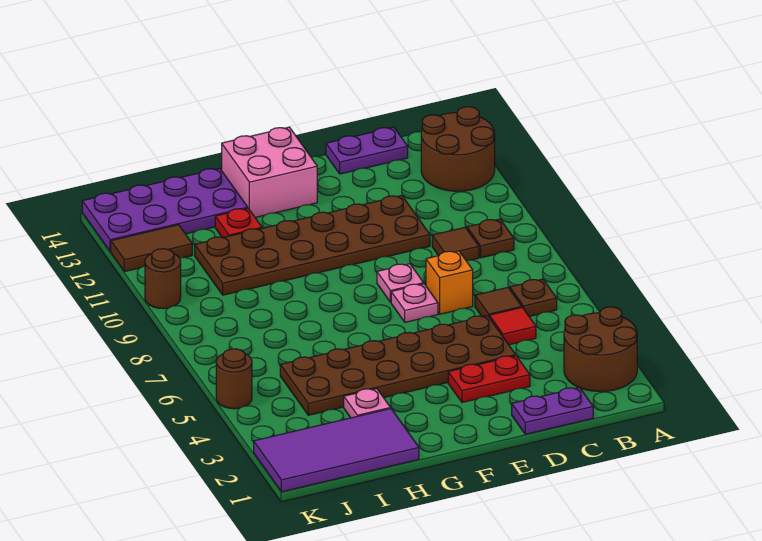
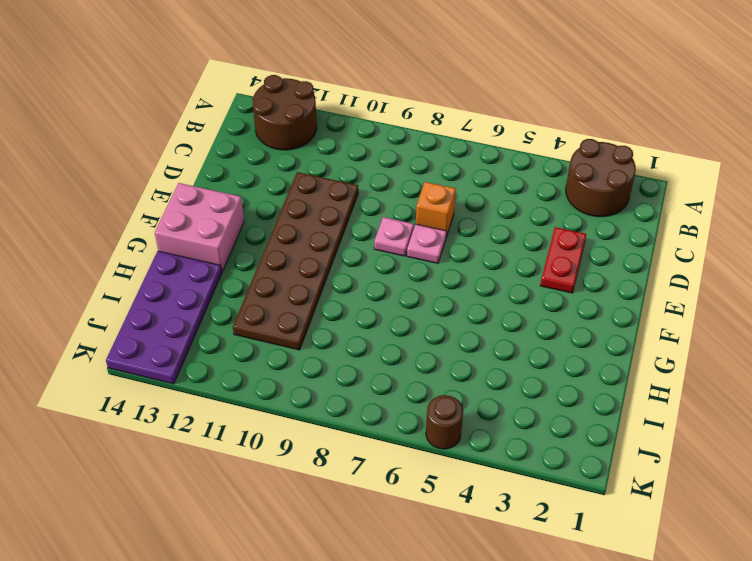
none -> brown plate B6 level 1
none -> brown plate B9 level 1
none -> purple plate C1:D1 level 1

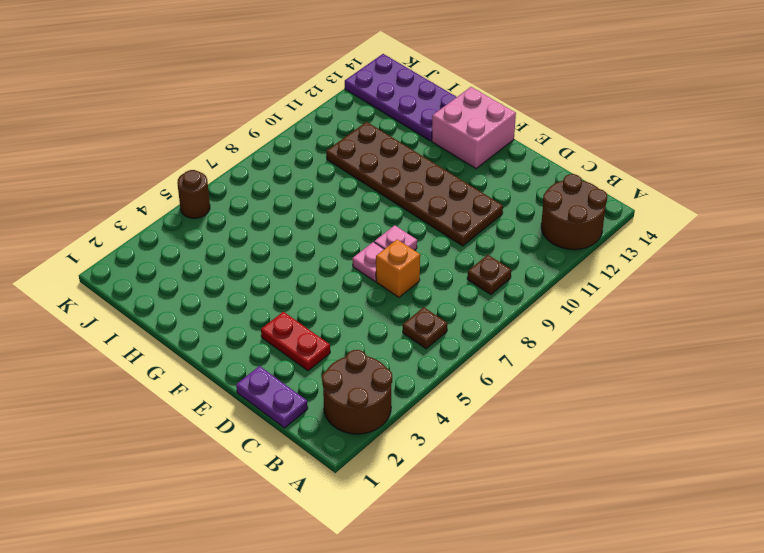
none -> red tile C5 level 1
none -> brown tile C6 level 1
none -> brown tile C9 level 1

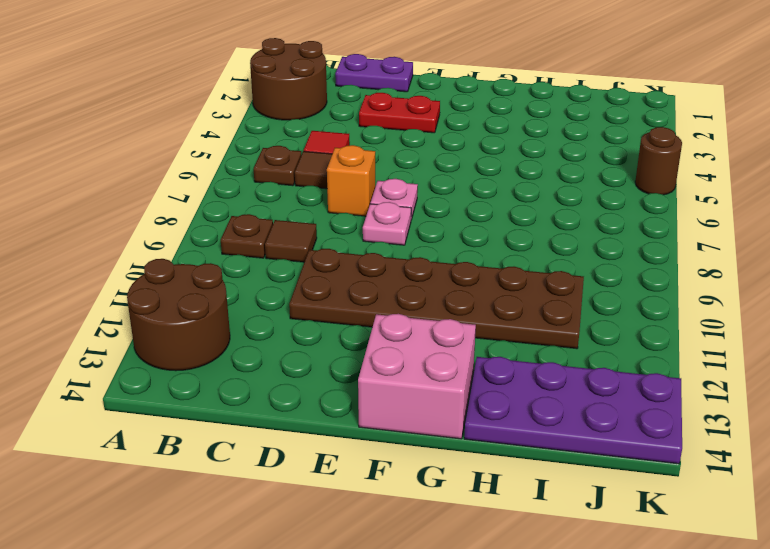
none -> purple plate C14:D14 level 1
none -> brown plate D4:I5 level 1
none -> purple tile H1:K2 level 1

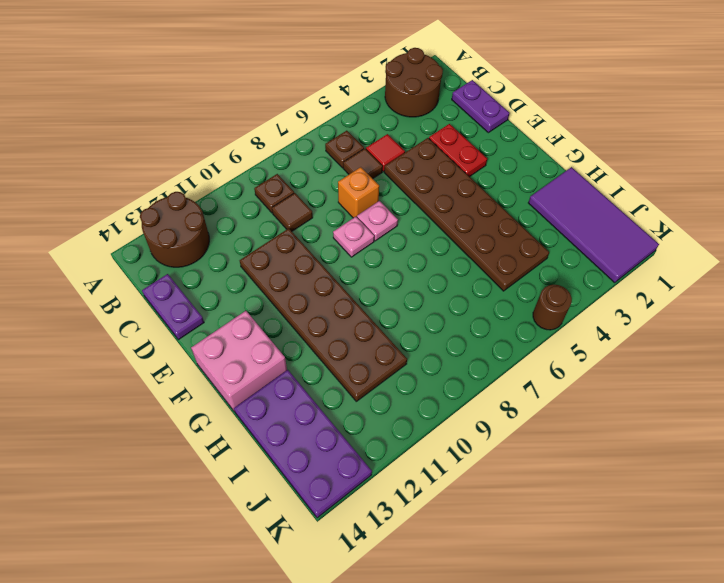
none -> pink plate H3 level 1
none -> red plate H12 level 1
none -> brown tile J12:K12 level 1

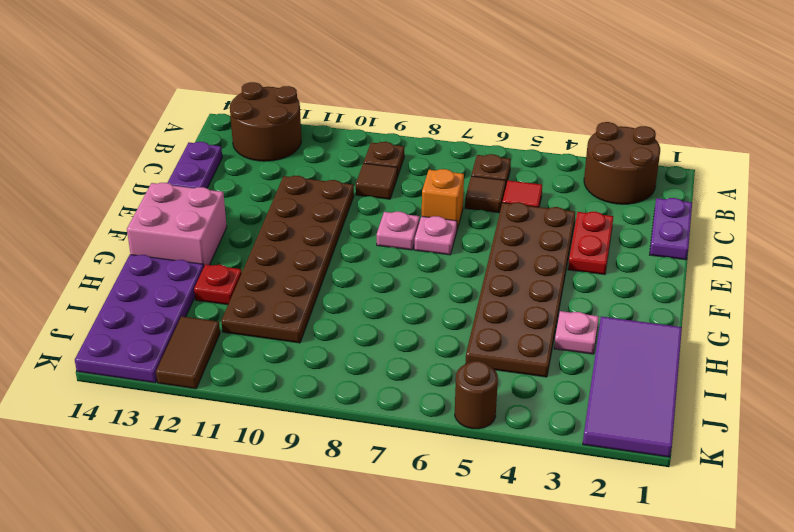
none -> brown round brick K10 level 1

